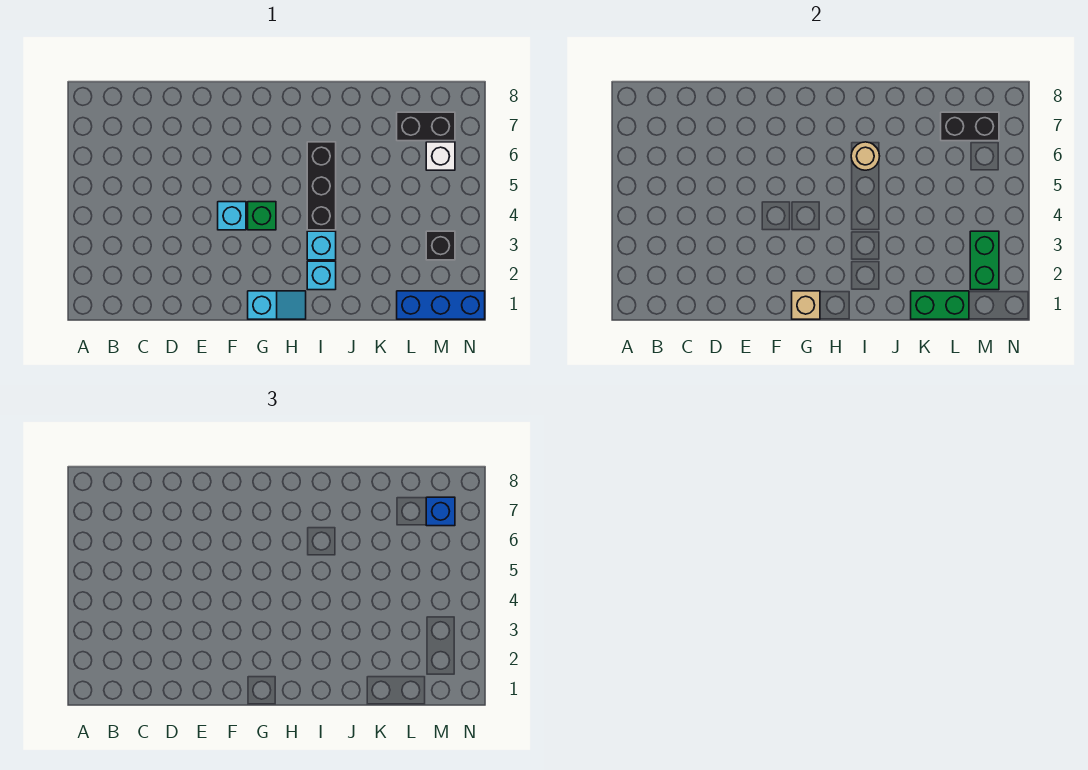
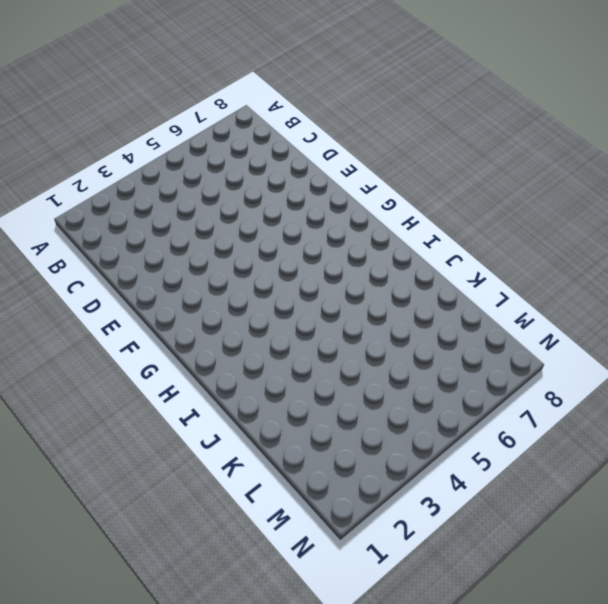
none -> cyan brick F4 level 1
none -> cyan slope G1:H1 level 1 top G
none -> green brick G4 level 1

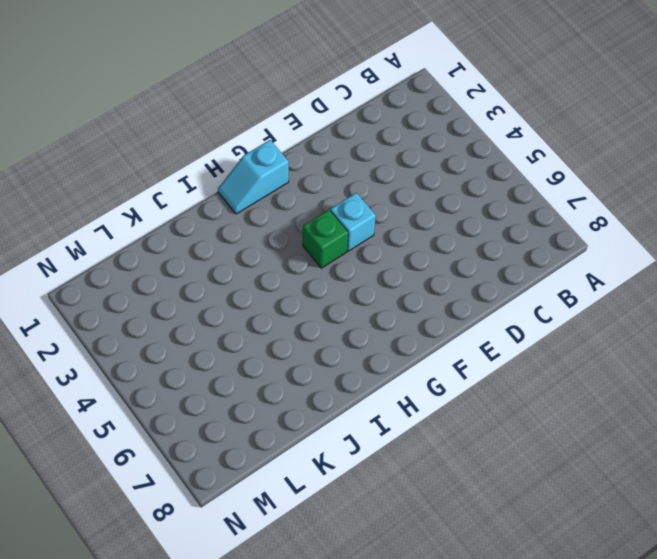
none -> cyan brick I2 level 1
none -> cyan brick I3 level 1
none -> black brick I4:I6 level 1

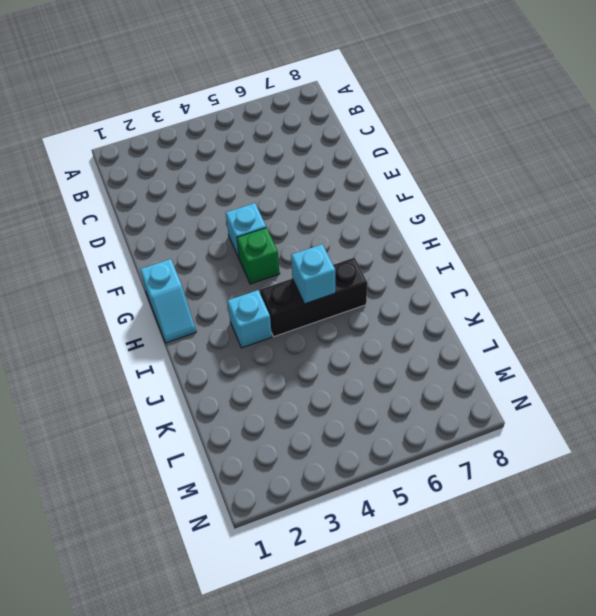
cyan brick I5 level 2 -> cyan brick I2 level 1
none -> blue brick L1:N1 level 1
none -> black brick L7:M7 level 1
none -> black brick M3 level 1

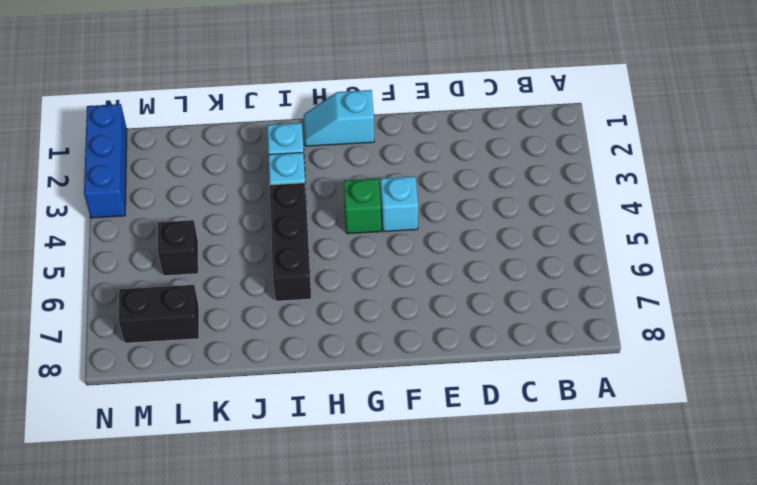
black brick L5 level 1 -> black brick M3 level 1
blue brick N1:N3 level 1 -> blue brick L1:N1 level 1
none -> white brick M6 level 1
none -> tan brick G1 level 2
none -> tan round brick I6 level 2

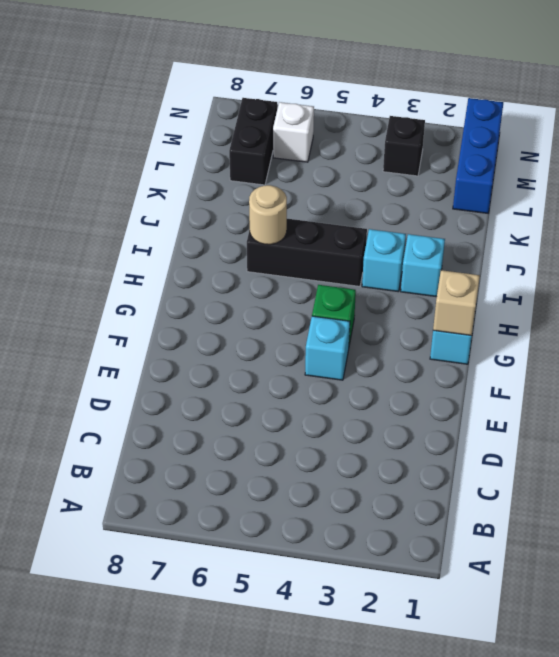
none -> green brick K1:L1 level 2
none -> black brick L7:M7 level 2
none -> green brick M2:M3 level 2

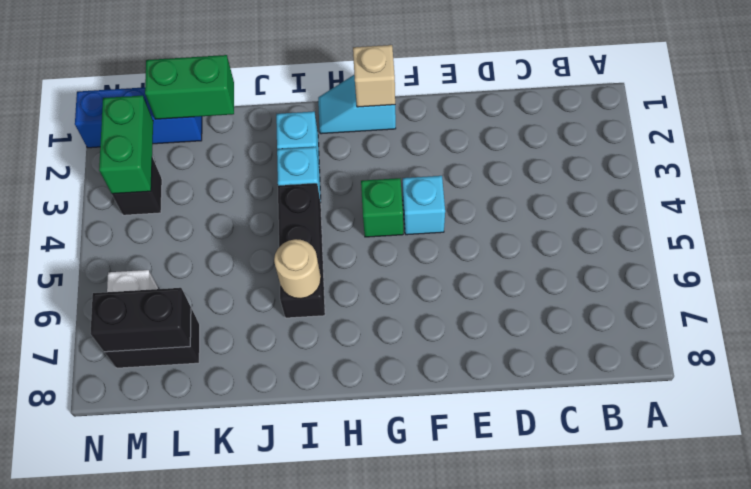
none -> blue brick M7 level 3

